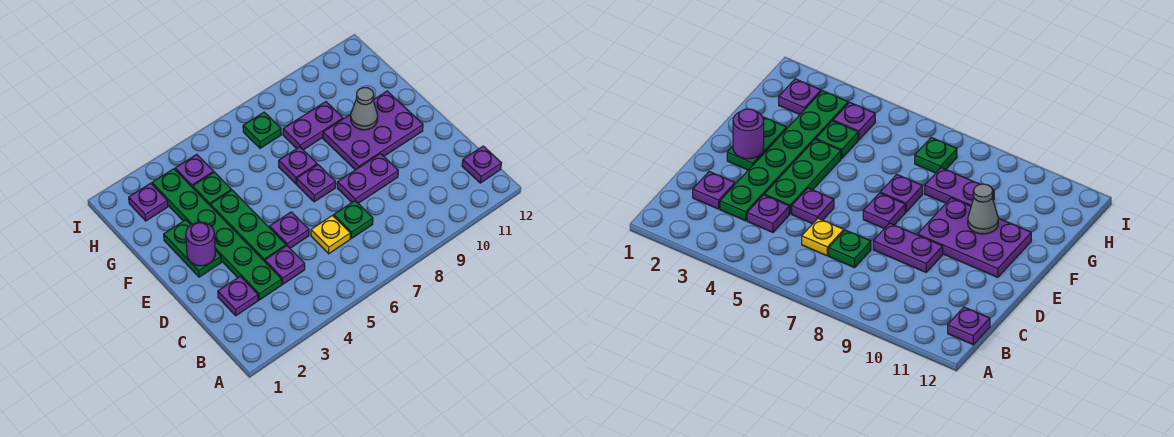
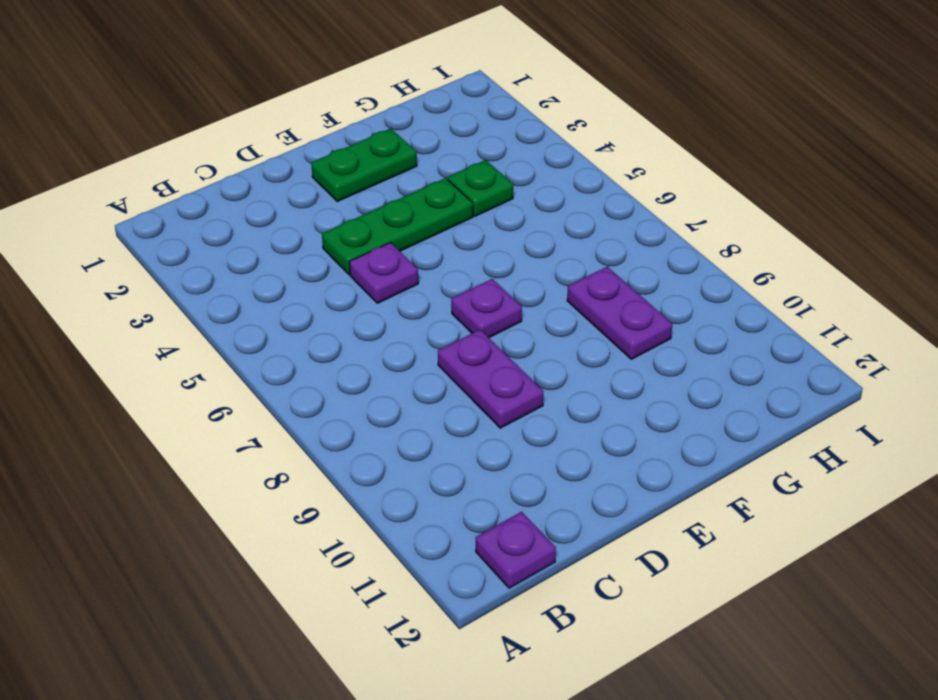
none -> purple plate C2 level 1
none -> green plate C3:H3 level 1
none -> purple plate C4 level 1

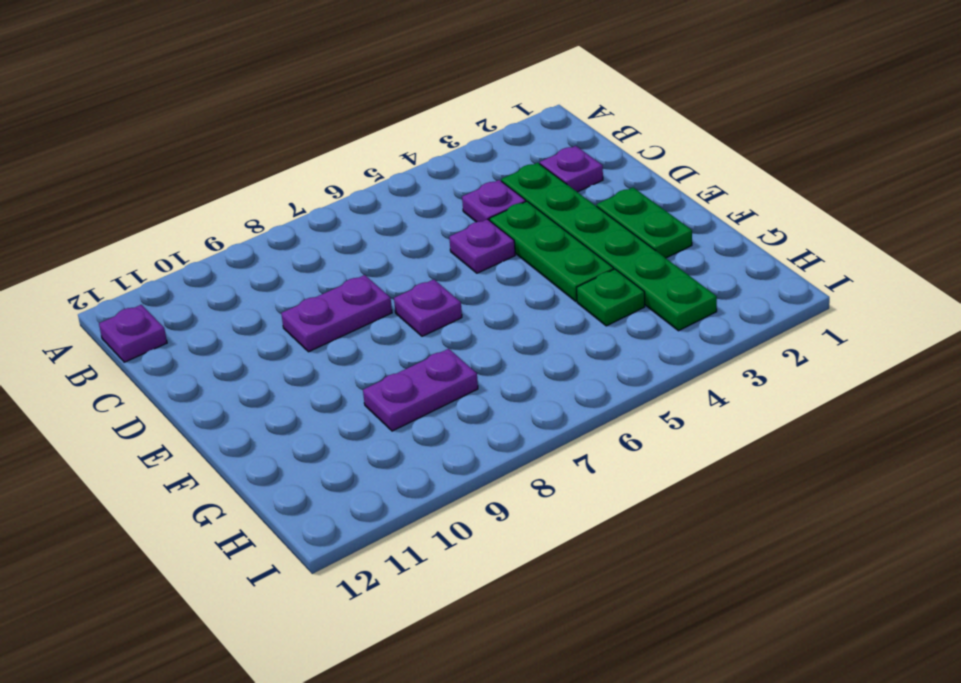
none -> yellow plate C6 level 1
none -> green plate C7 level 1
none -> purple plate E9:F11 level 1

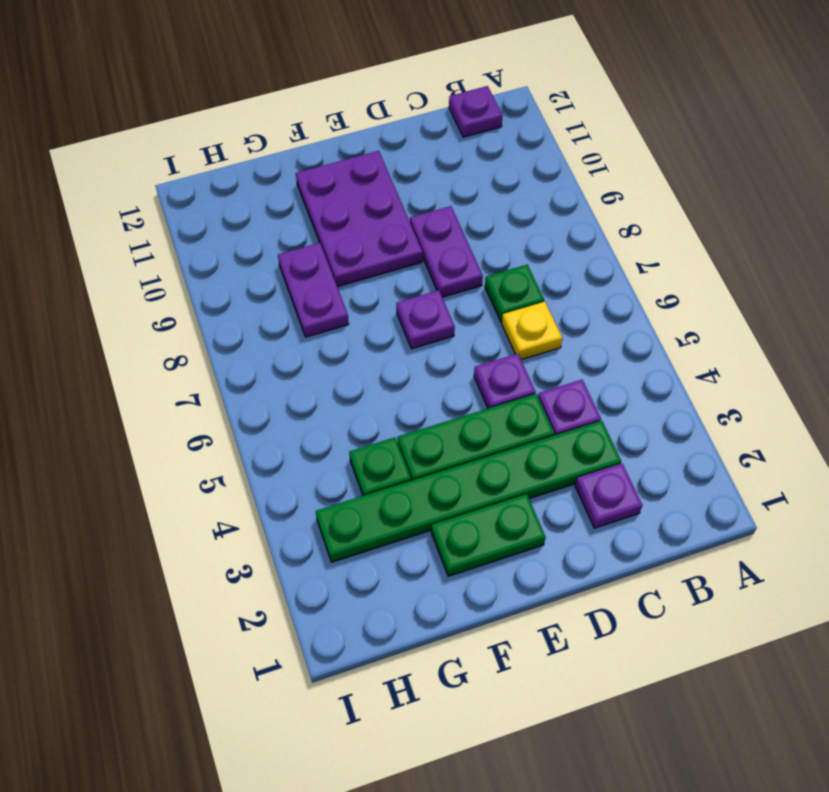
none -> purple plate F7 level 1
none -> purple plate H2 level 1
none -> purple plate H4 level 1

